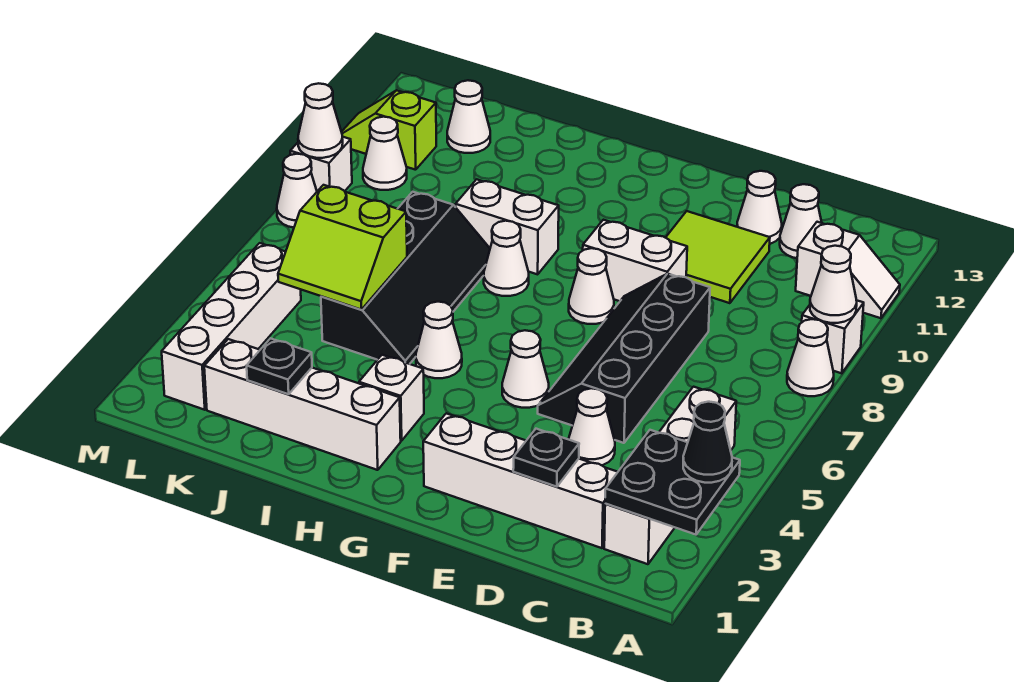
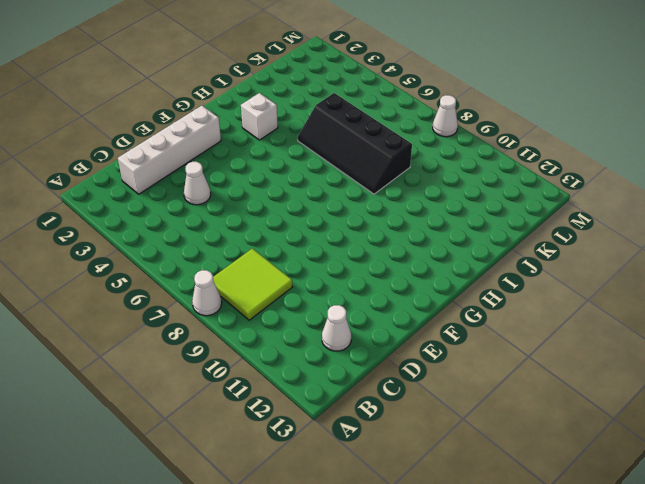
lime tile B8:C9 level 1 -> lime tile D10:E11 level 1
none -> white brick A9 level 1
none -> white slope A11:B11 level 1 top B
none -> white brick B2:B5 level 1
none -> black slope D5:E8 level 1 top D

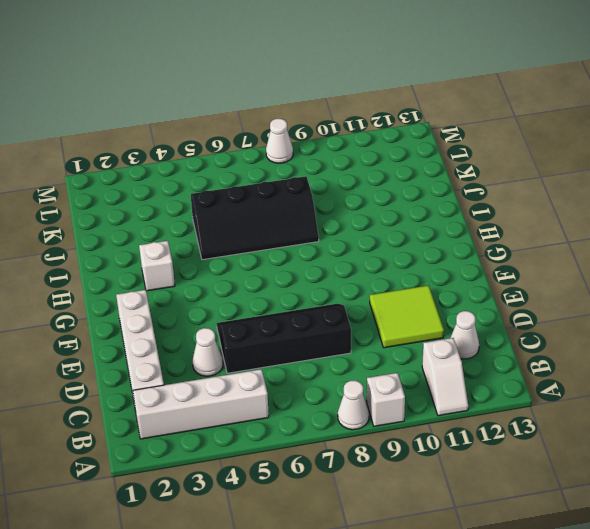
none -> white cone D12 level 1
none -> white brick E9:F9 level 1
none -> white cone F5 level 1
none -> white cone F8 level 1

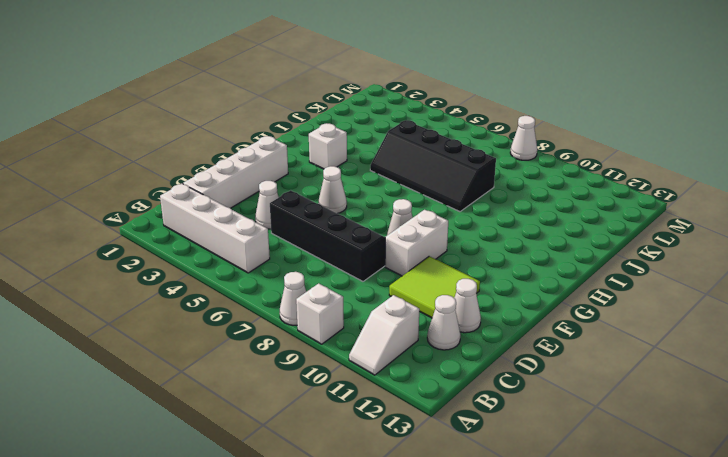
none -> white brick H2:K2 level 1
none -> white cone H5 level 1
none -> white cone H8 level 1
none -> white brick H9:I9 level 1

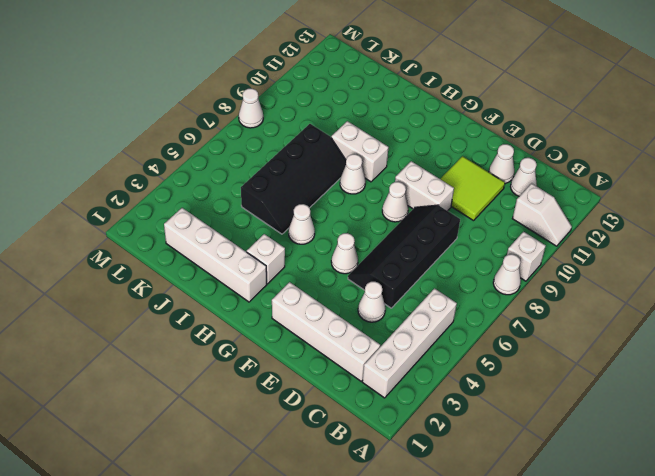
none -> white cone K12 level 1
none -> white brick L2:L5 level 1
none -> white cone L10 level 1
none -> lime slope L11:M11 level 1 top L

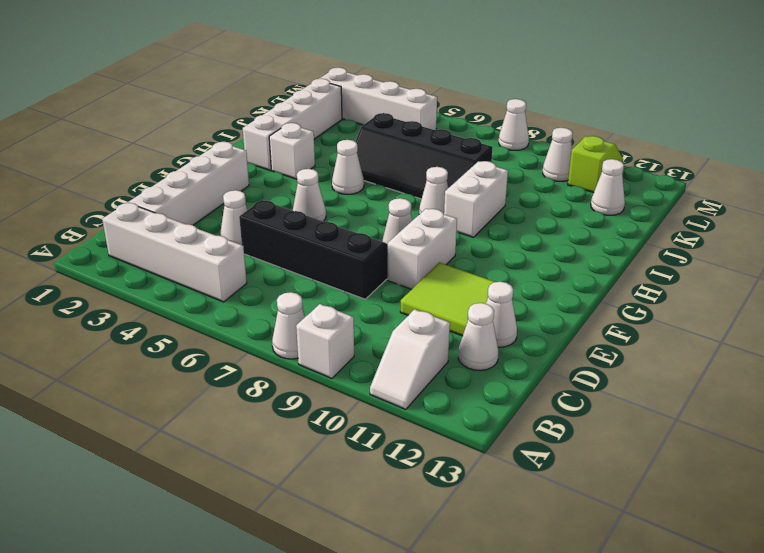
none -> white brick M9 level 1
none -> black plate A2:B3 level 2
none -> white cone A9 level 2
none -> black plate D2 level 2

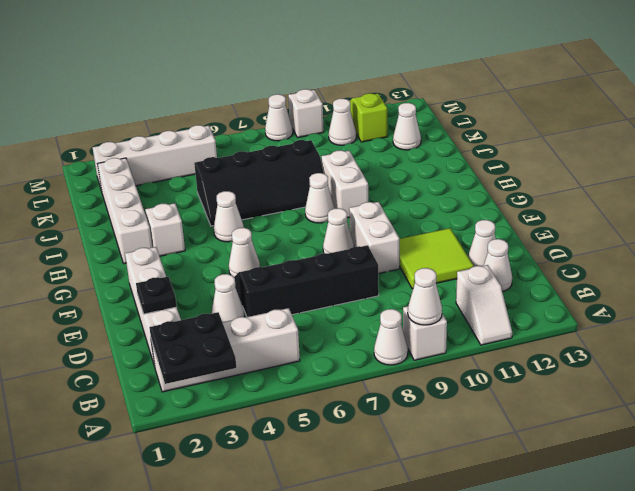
none -> black plate J2 level 2
none -> lime slope J5:K6 level 2 top 6
none -> white cone M9 level 2
none -> black cone A3 level 3

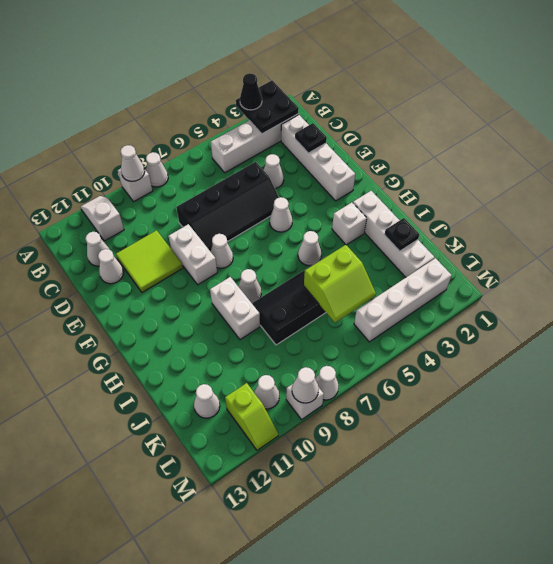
lime slope J5:K6 level 2 top J -> lime slope J5:K6 level 2 top 6

